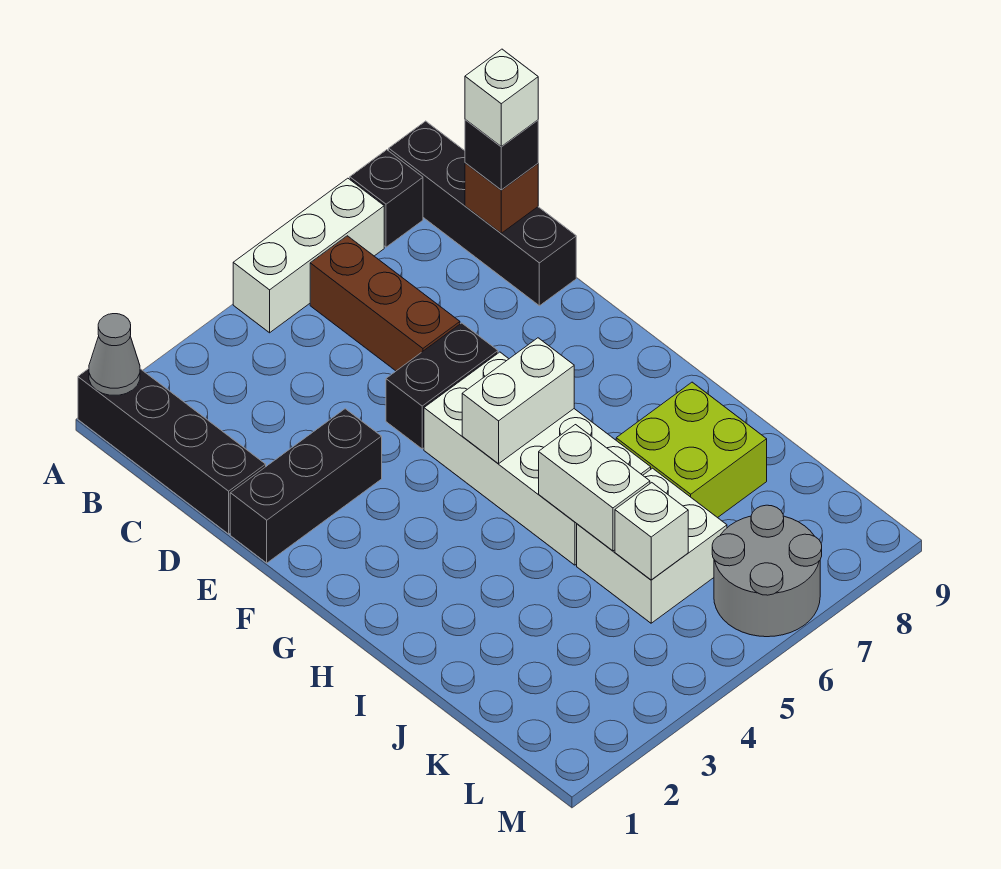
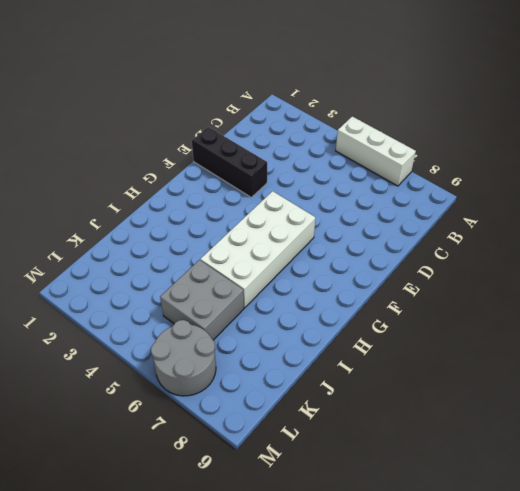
grey brick J5:K6 level 1 -> white brick J5:K6 level 1
none -> black brick A1:D1 level 1
none -> black brick A8 level 1
none -> black brick A9:D9 level 1

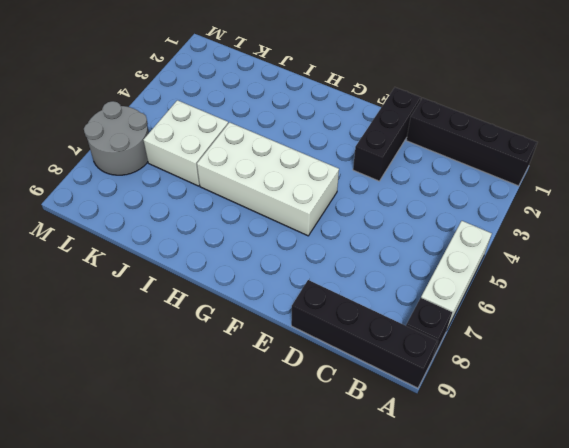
none -> brown brick B6:D6 level 1
none -> black brick E5:E6 level 1
none -> lime brick I7:J8 level 1

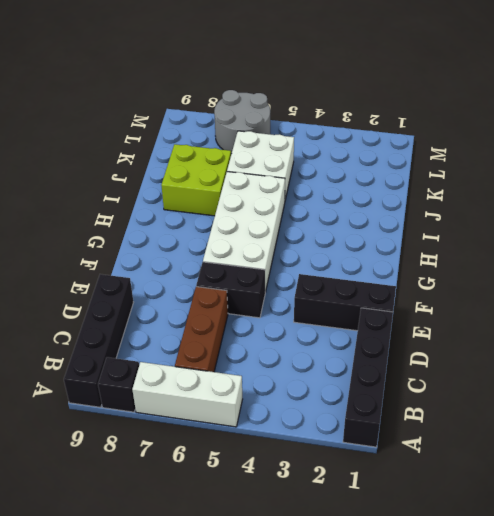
none -> grey cone A1 level 2
none -> brown brick C9 level 2
none -> white brick G5:G6 level 2

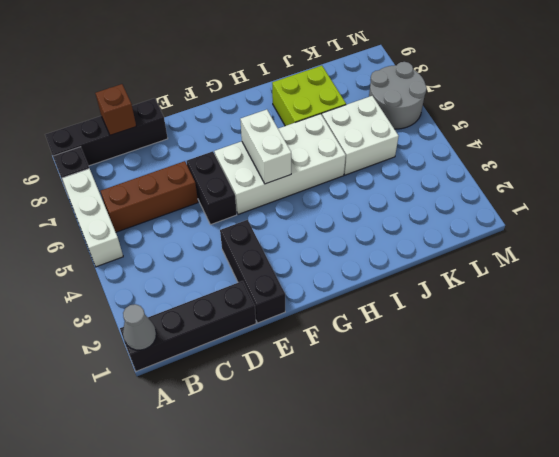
none -> white brick I5:J5 level 2
none -> white brick K5 level 2
none -> black brick C9 level 3

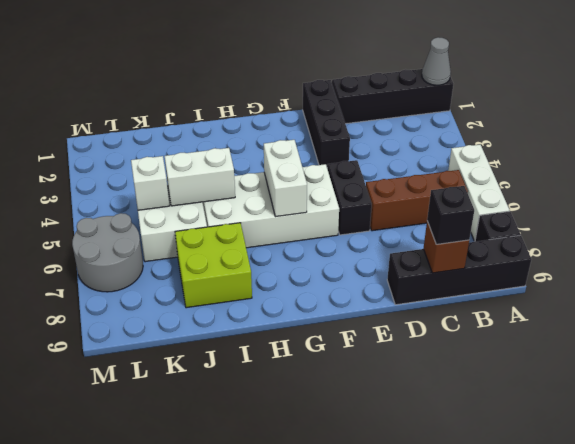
none -> white brick C9 level 4

